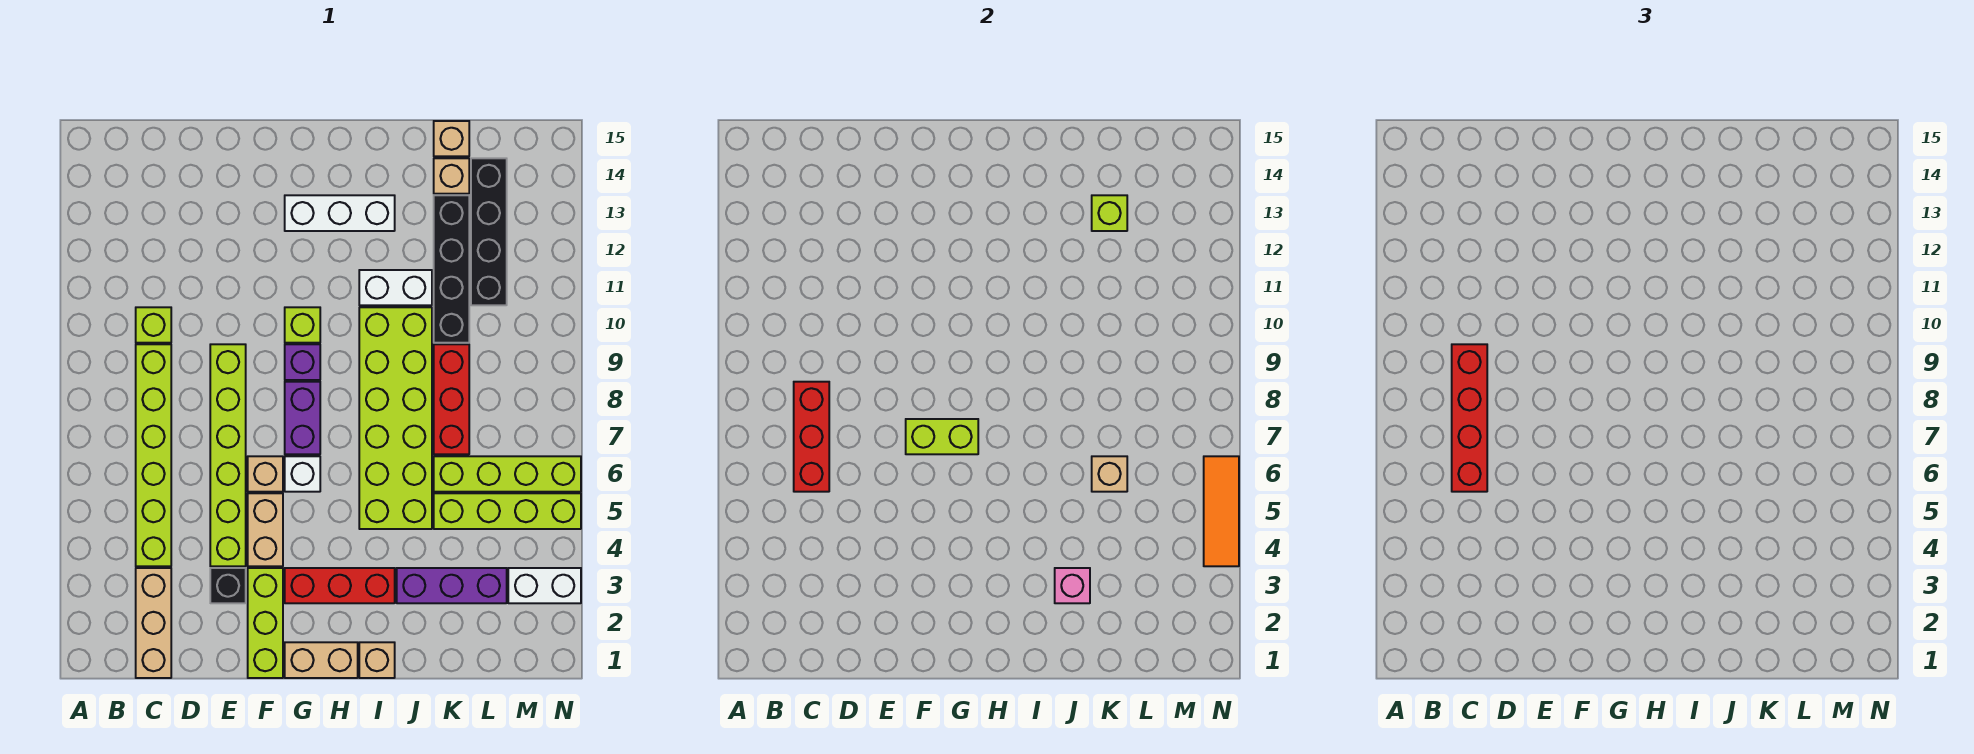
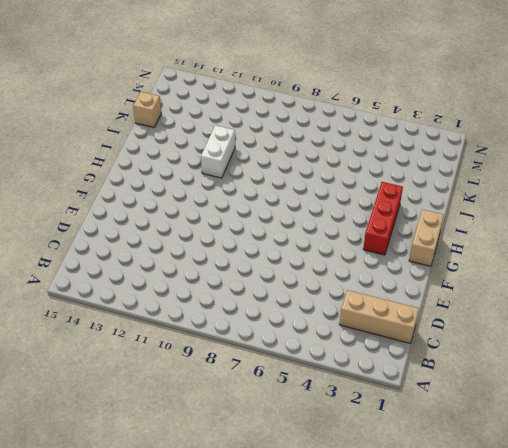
none -> lime brick C4:C9 level 1
none -> lime brick C10 level 1
none -> black brick E3 level 1
none -> lime brick E4:E9 level 1

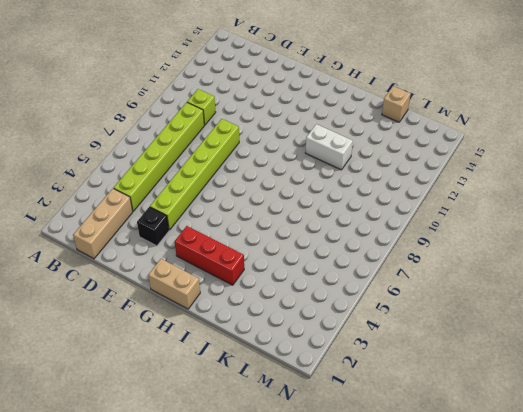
none -> lime brick F1:F3 level 1
none -> tan brick F4:F5 level 1
none -> tan brick F6 level 1
none -> white brick G6 level 1

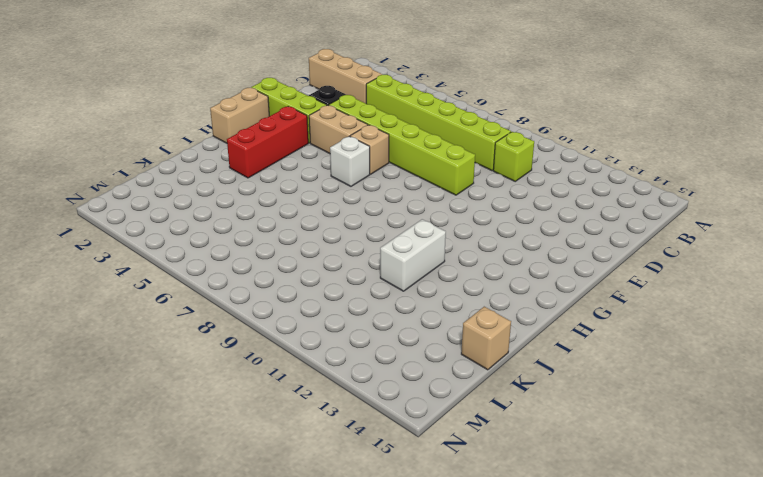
none -> purple brick G7:G8 level 1
none -> purple brick G9 level 1
none -> lime brick G10 level 1
none -> white brick G13:I13 level 1

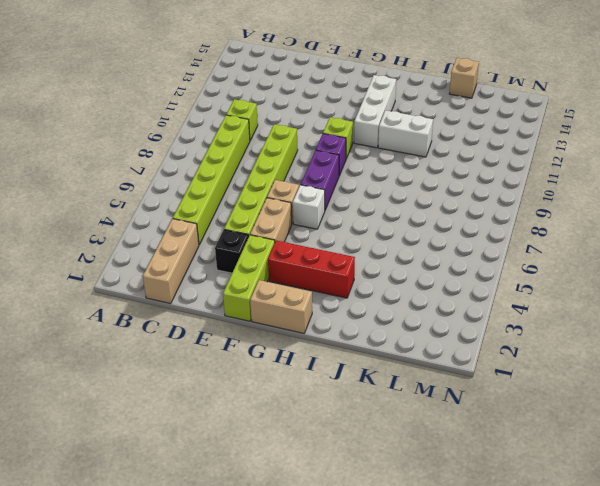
white brick H11:H13 level 1 -> white brick G13:I13 level 1
none -> tan brick I1 level 1
none -> lime brick I5:J10 level 1
none -> purple brick J3:L3 level 1
none -> lime brick K5:N5 level 1

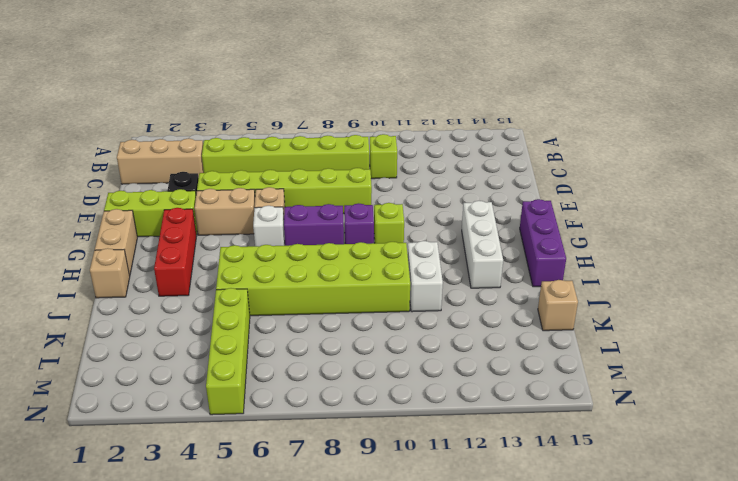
purple brick G15:I15 level 1 -> purple brick J3:L3 level 1
none -> lime brick K6:N6 level 1
none -> red brick K7:K9 level 1
none -> black brick K10:K13 level 1
none -> tan brick K14 level 1

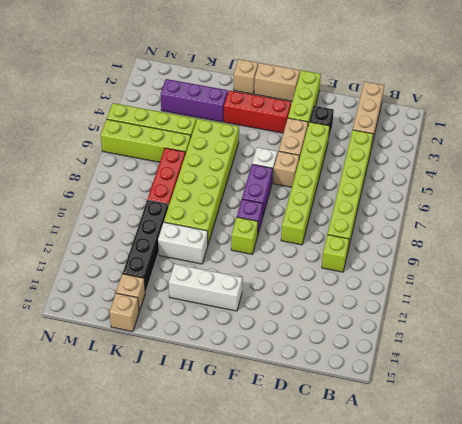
none -> black brick L11:L14 level 1
none -> white brick M3:N3 level 1
none -> red brick C6:C8 level 2
none -> lime brick F7:G7 level 2

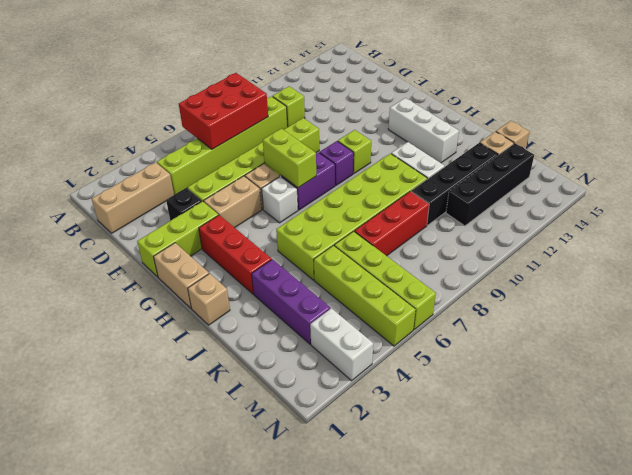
red brick B6:C8 level 2 -> red brick C6:C8 level 2
none -> pink brick J3 level 2
none -> tan brick K6 level 2
none -> lime brick K13 level 2
none -> orange tile N4:N6 level 2

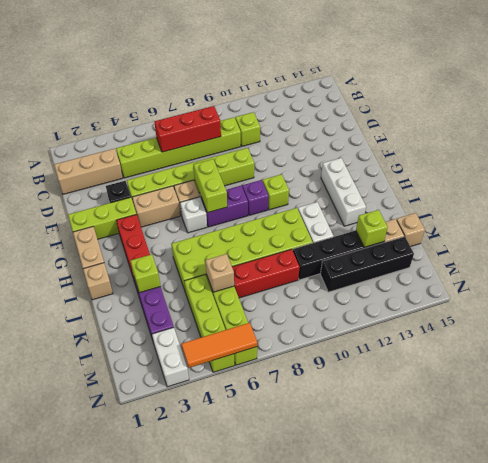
lime brick J3 level 2 -> pink brick J3 level 2
none -> red brick C6:C9 level 3

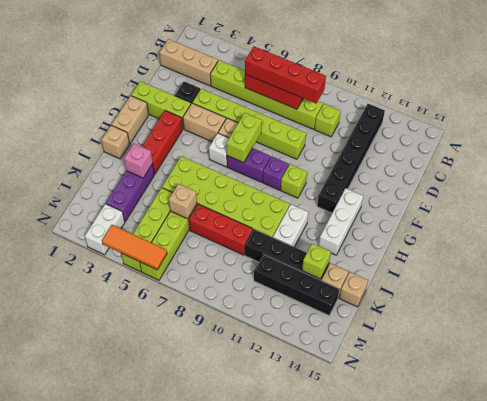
black brick B12:G12 level 1 -> none

